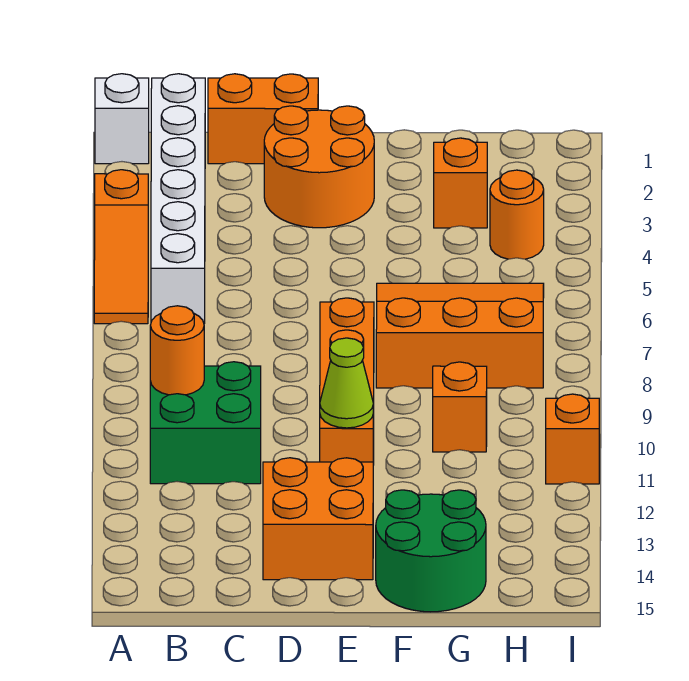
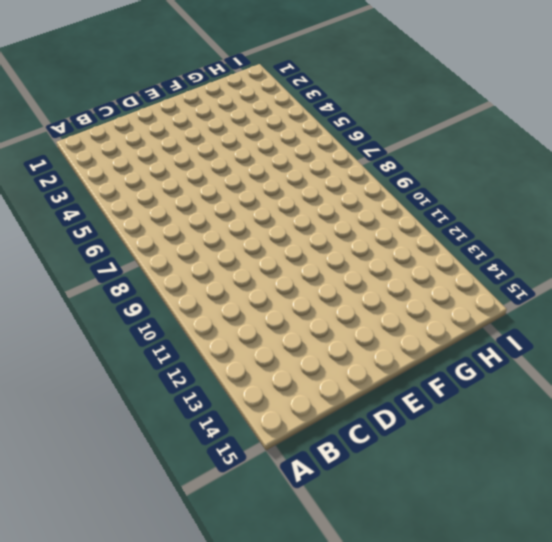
none -> white brick A1 level 1
none -> orange slope A4:A6 level 1 top 4
none -> white brick B1:B6 level 1

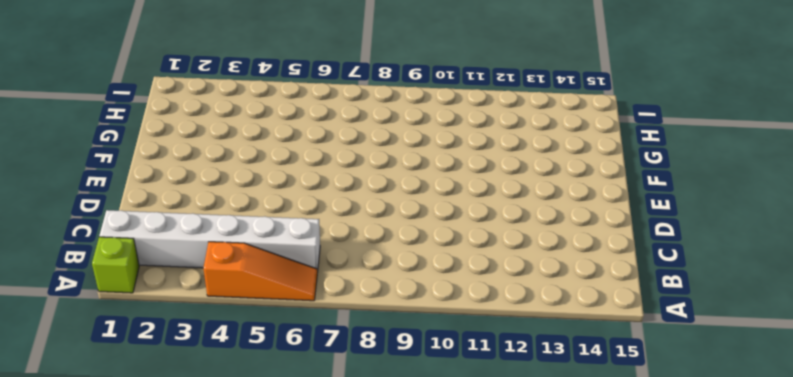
lime brick A1 level 1 -> white brick A1 level 1
none -> green brick B10:C11 level 1
none -> orange brick C1:D1 level 1
none -> orange round brick D2:E3 level 1

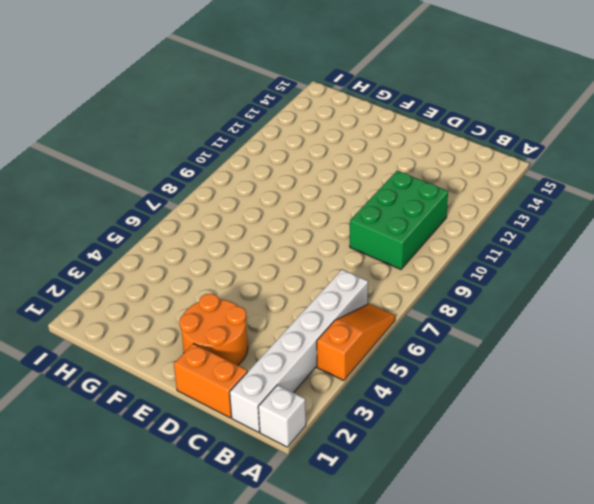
green brick B9:C11 level 1 -> green brick B10:C11 level 1
none -> orange brick D13:E14 level 1
none -> orange brick E8:E11 level 1
none -> orange slope F6:H8 level 1 top 8

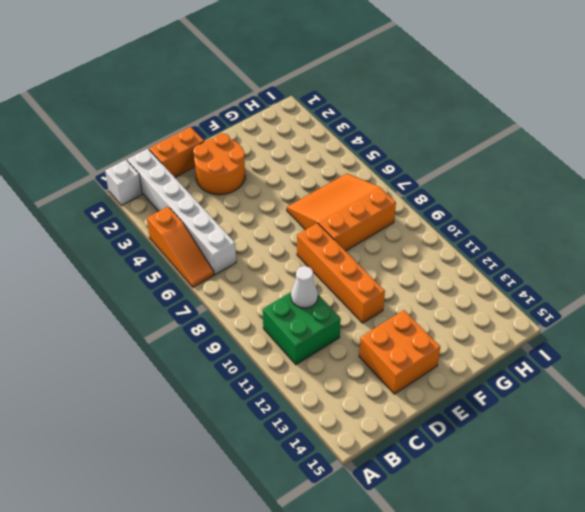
white cone C10 level 2 -> none
none -> green round brick F14:G15 level 1
none -> orange brick G3 level 1
none -> orange brick G10 level 1

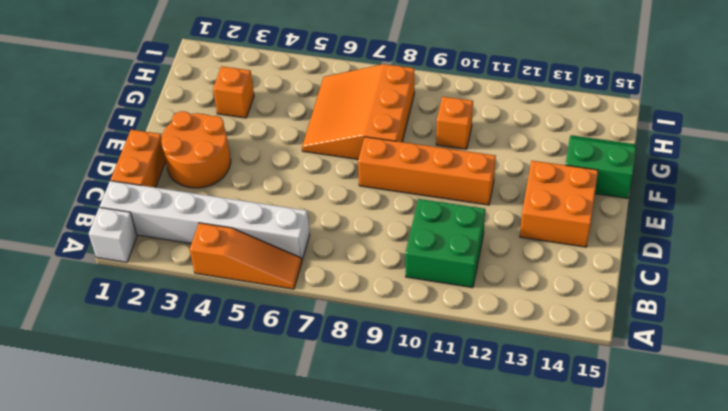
green slope F14:G15 level 1 top F -> green round brick F14:G15 level 1
none -> orange round brick H4 level 1
none -> orange brick I11 level 1
none -> orange round brick B10 level 2

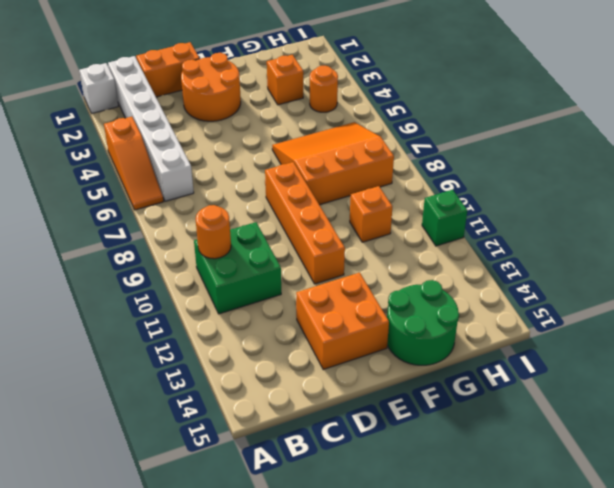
green brick I11 level 1 -> orange brick I11 level 1
none -> lime cone E11 level 2

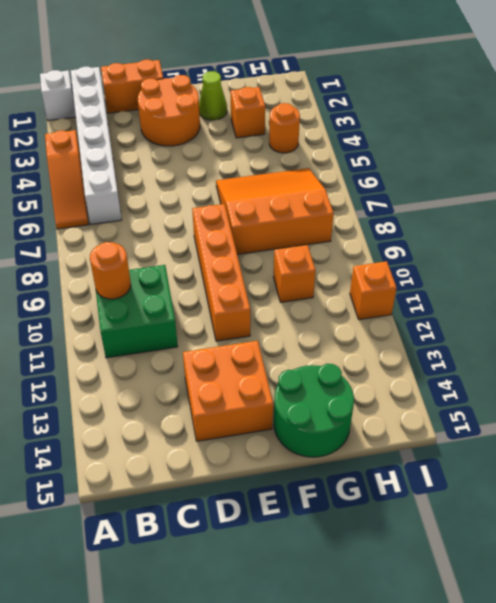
lime cone F2 level 1 -> lime cone E11 level 2

